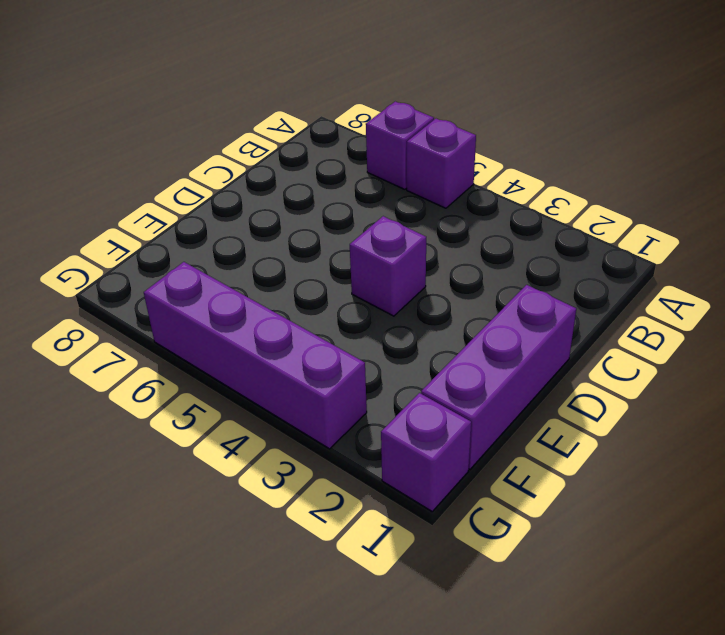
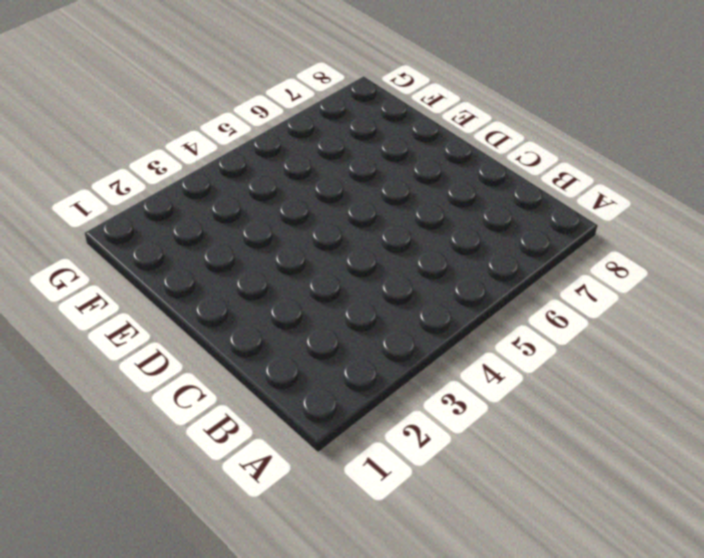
none -> purple brick A5 level 1
none -> purple brick A6 level 1

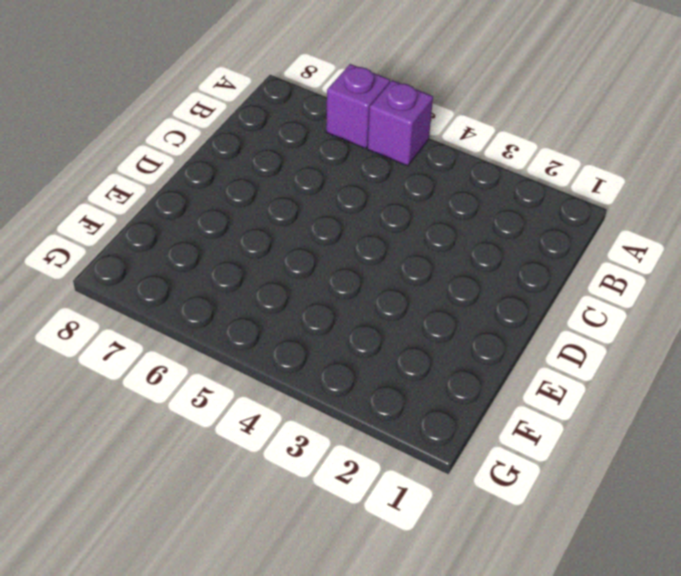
none -> purple brick D1:F1 level 1
none -> purple brick D4 level 1

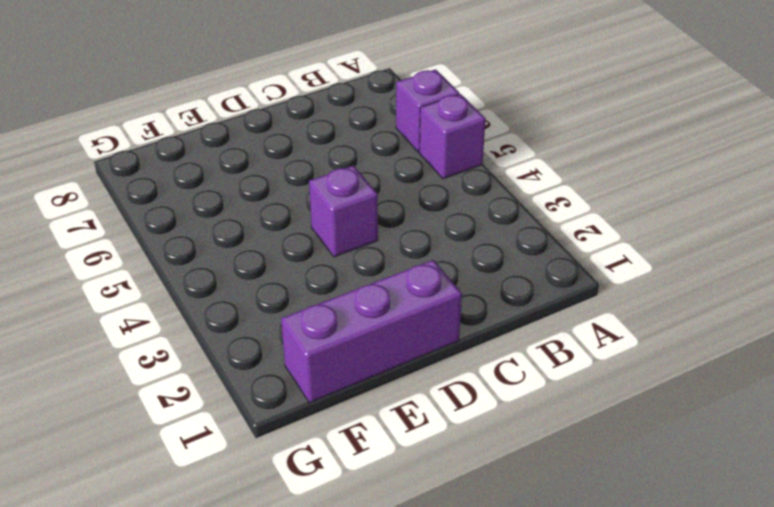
none -> purple brick G1 level 1
none -> purple brick G3:G6 level 1

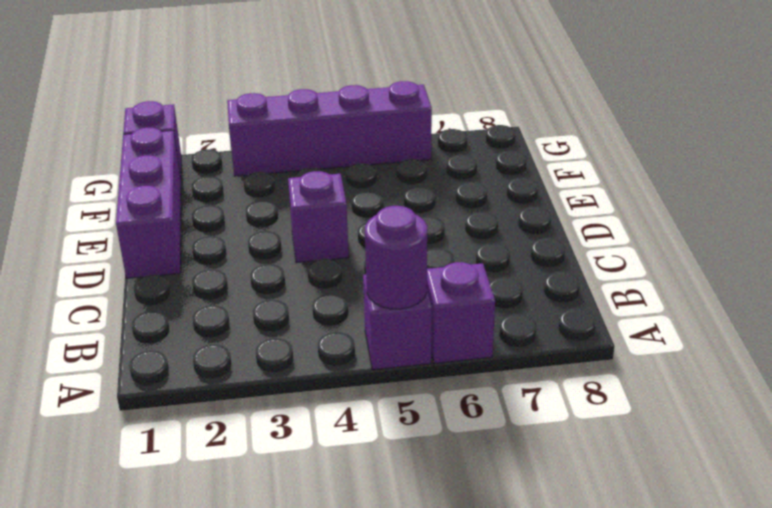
purple round brick A5 level 2 -> none

